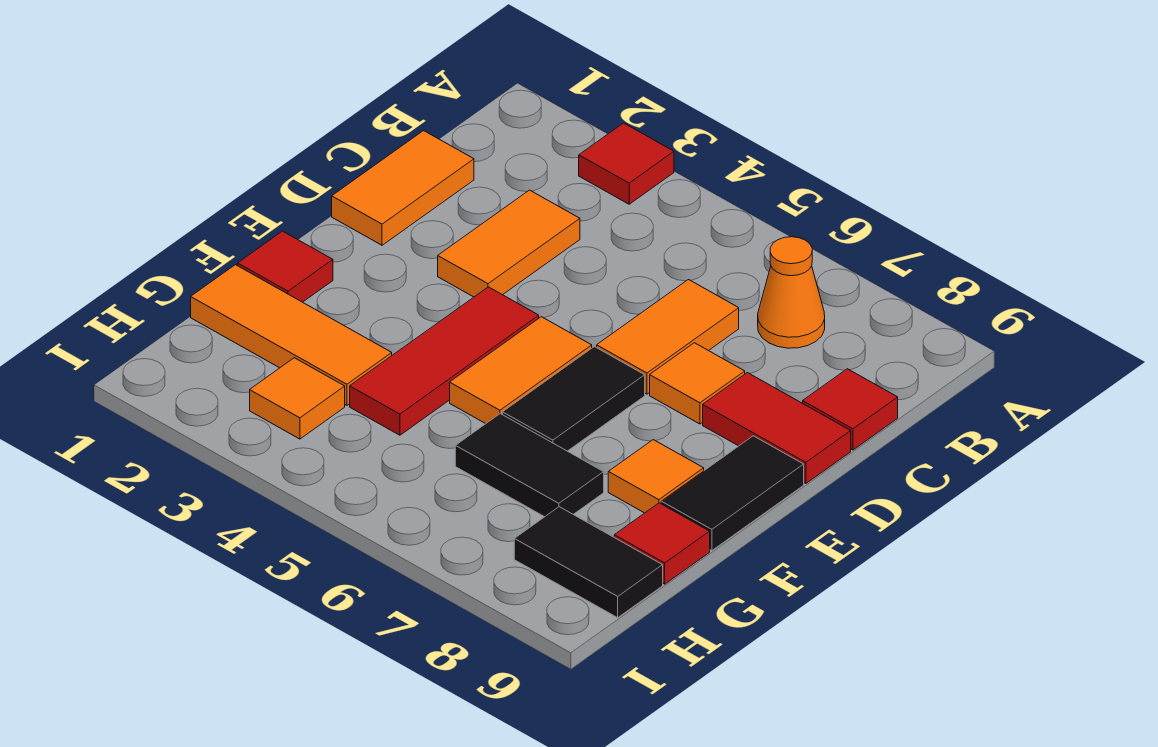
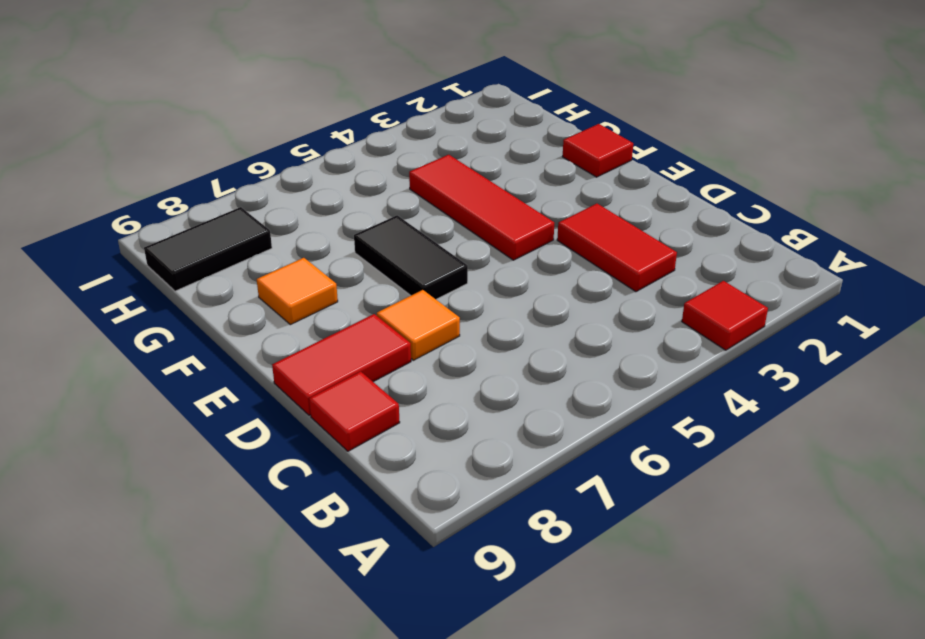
red tile C3:D3 level 1 -> orange tile C3:D3 level 1
none -> orange cone B7 level 1
none -> orange tile C1:D1 level 1
none -> orange tile C6:D6 level 1

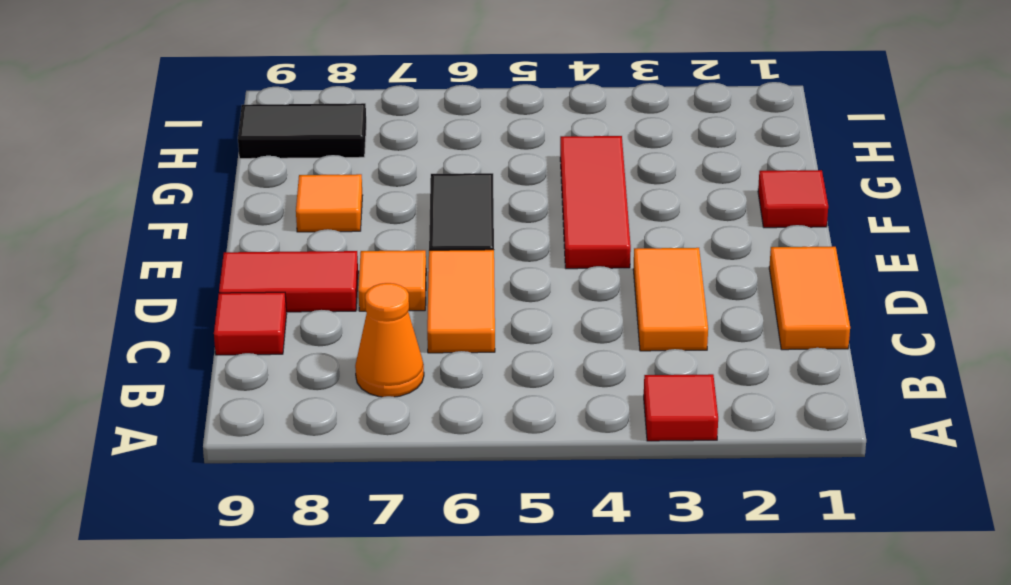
none -> orange tile E5:F5 level 1
none -> black tile E9:F9 level 1
none -> orange tile G1:G3 level 1

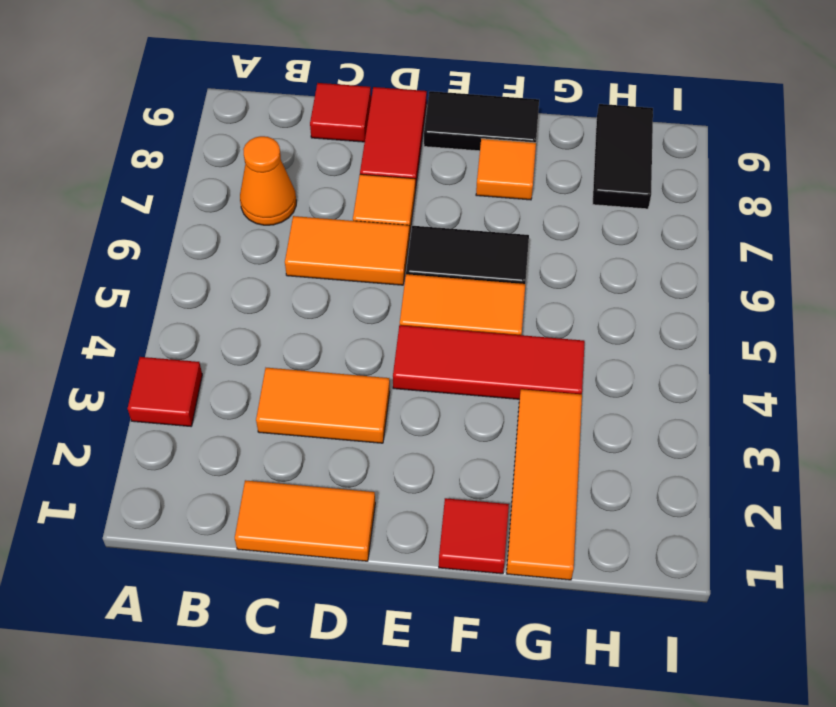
none -> black tile G6:G7 level 1
none -> red tile G9 level 1
none -> orange tile H3 level 1

